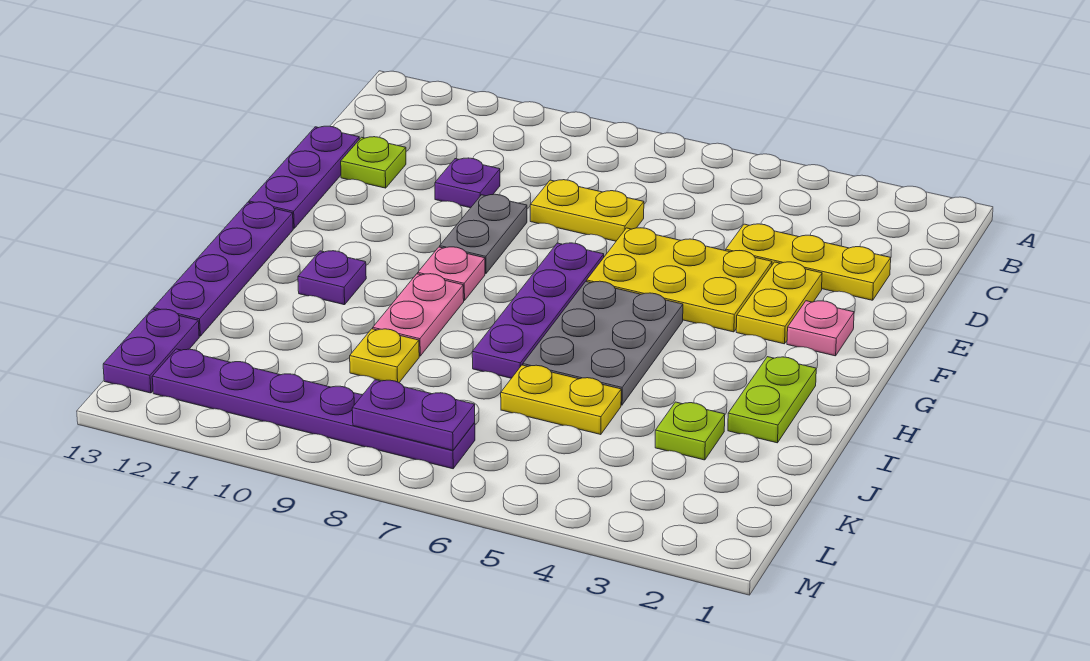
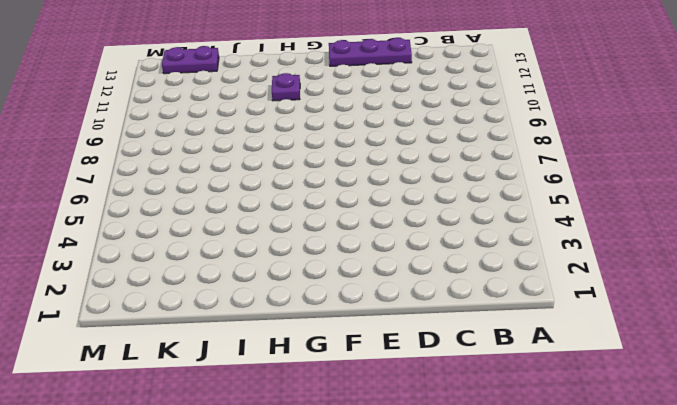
none -> yellow plate D2:D4 level 1
none -> yellow plate D7:D8 level 1
none -> purple plate D10 level 1

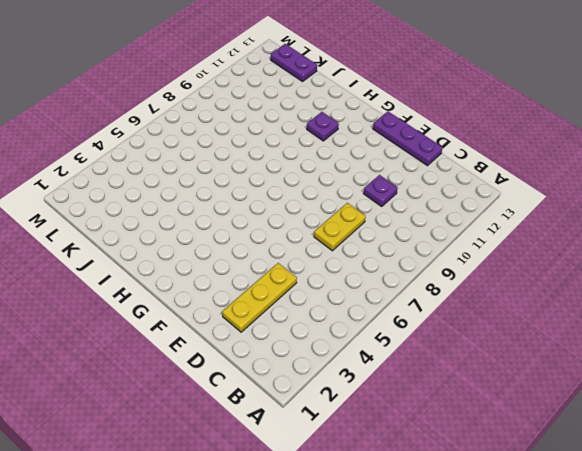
none -> lime plate D12 level 1
none -> yellow plate E3:F3 level 1
none -> yellow plate E4:F6 level 1

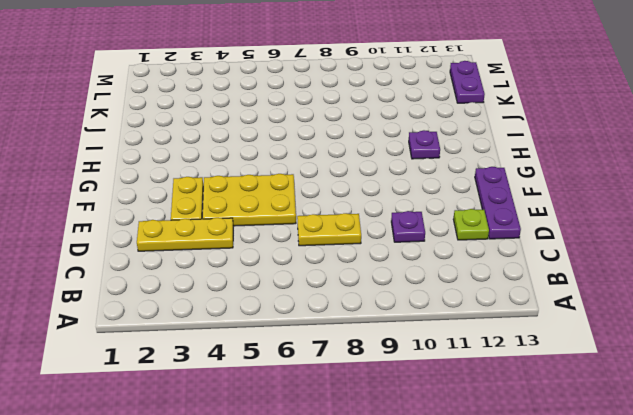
none -> grey plate E9:F9 level 1
none -> pink plate F2 level 1
none -> purple plate F7:I7 level 1

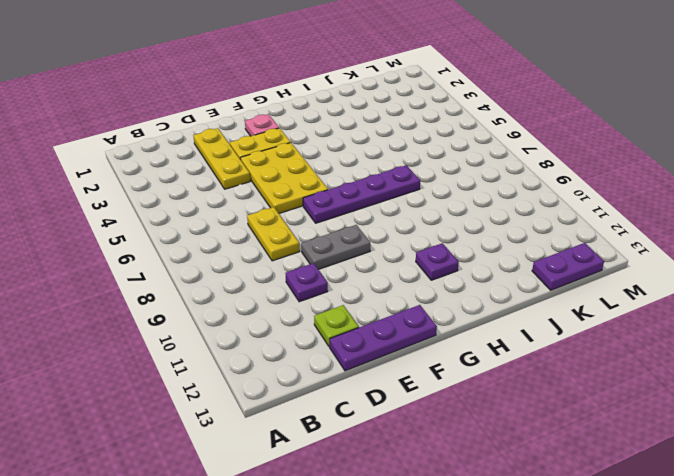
none -> grey plate G5:I6 level 1
none -> pink plate G9 level 1
none -> purple plate G13:J13 level 1

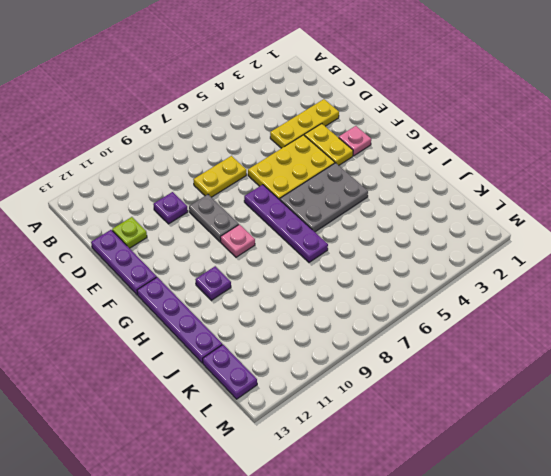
grey plate G4:H6 level 1 -> grey plate G5:I6 level 1
none -> lime plate H2:I2 level 1
none -> pink plate H9:I9 level 1
none -> lime plate J3 level 1

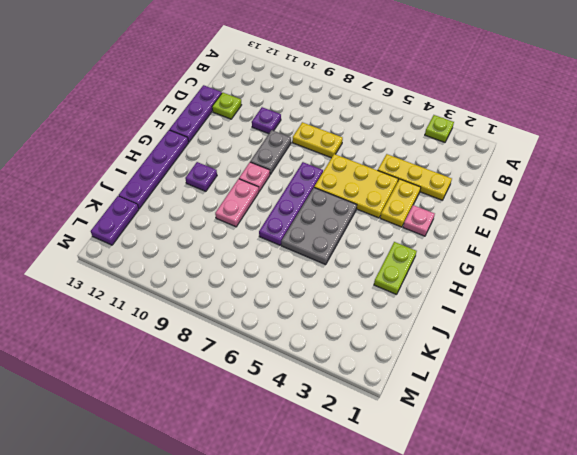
lime plate A3 level 1 -> lime plate J3 level 1
none -> yellow plate J5:J6 level 1
none -> yellow plate J9 level 1
none -> purple plate L7:L12 level 1

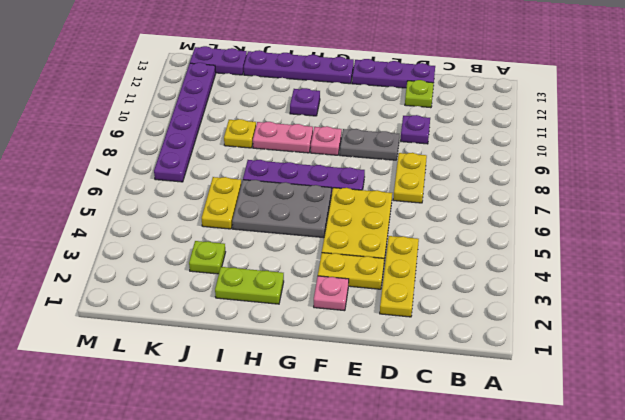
none -> purple plate L7:L8 level 2

